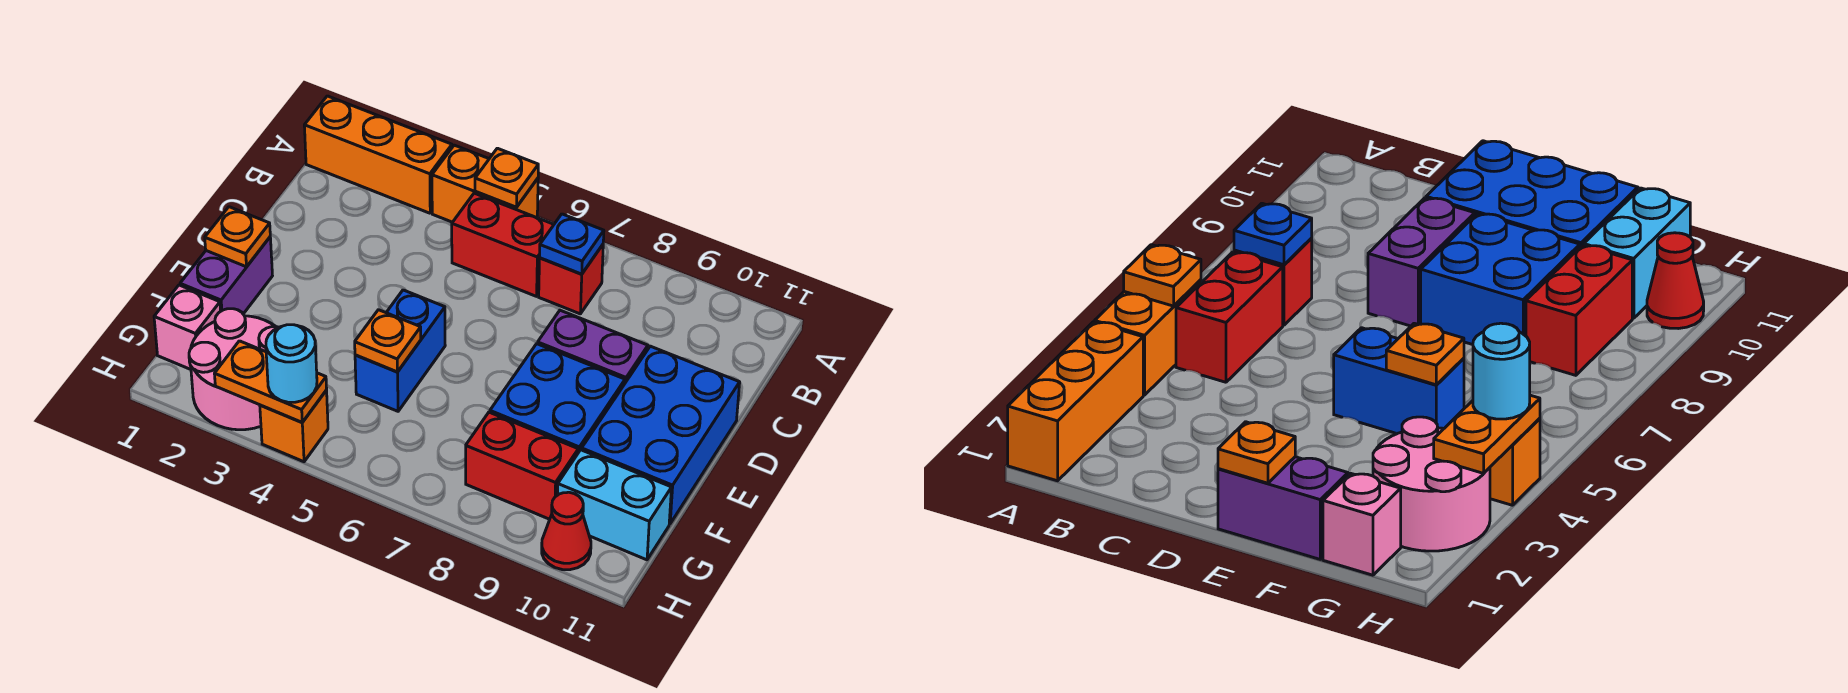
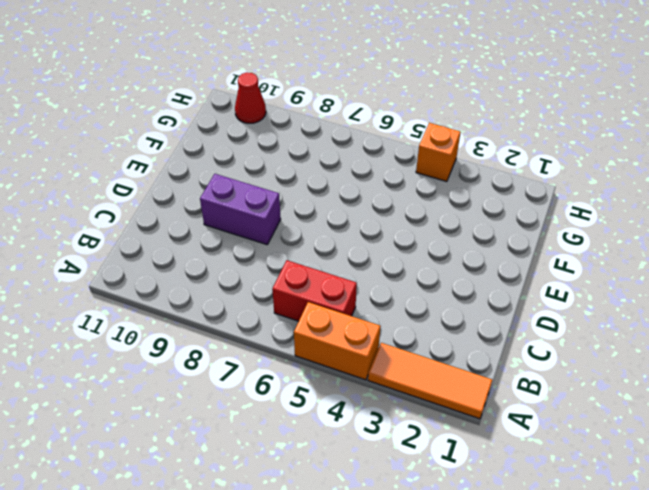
orange tile A1:A3 level 1 -> orange brick A1:A3 level 1
none -> red brick B7 level 1
none -> blue brick D10:F11 level 1
none -> purple brick E1:F1 level 1

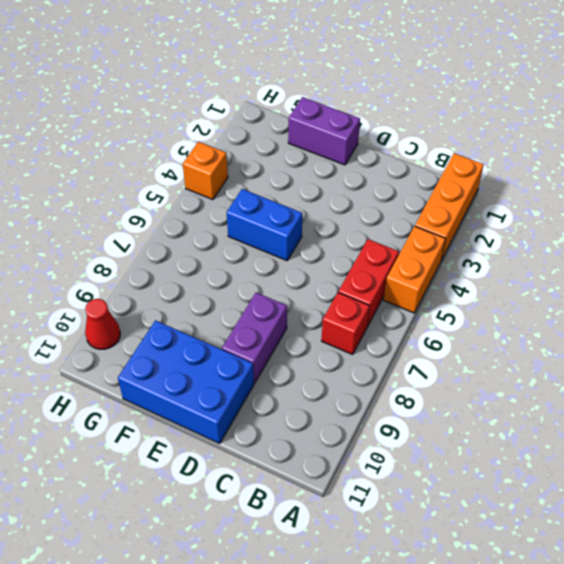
none -> blue brick E8:F9 level 1
none -> pink brick G1 level 1
none -> pink round brick G2:H3 level 1

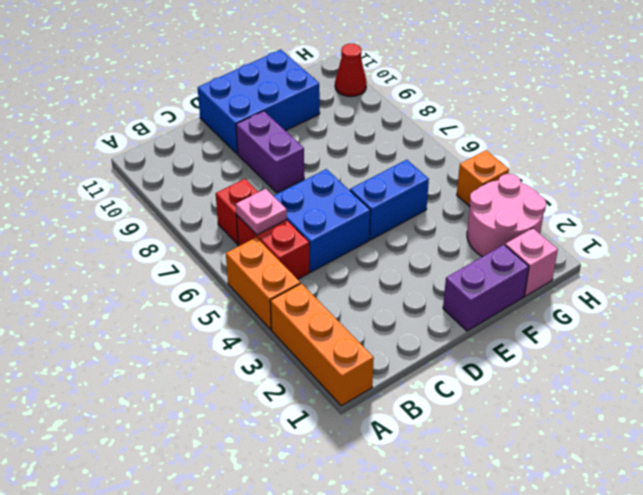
pink plate B6 level 2 -> none
blue brick C5:D6 level 1 -> blue brick E8:F9 level 1
none -> red brick G8:G9 level 1
none -> cyan brick G10:G11 level 1
none -> orange plate A5 level 2

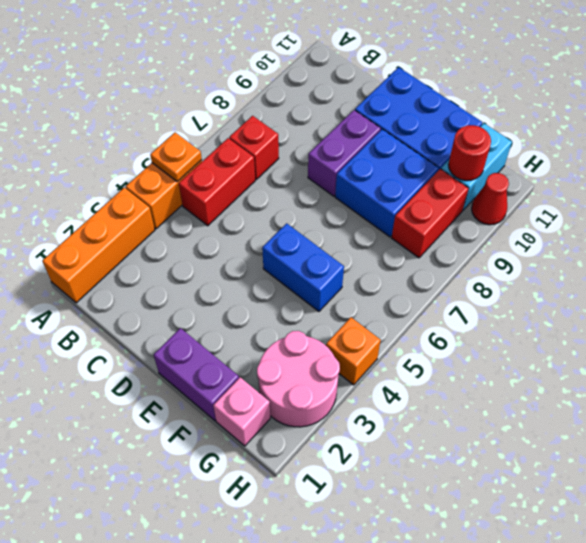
red round brick G10 level 2 -> none
none -> blue plate B7 level 2
none -> orange plate E1 level 2
none -> orange plate F5 level 2

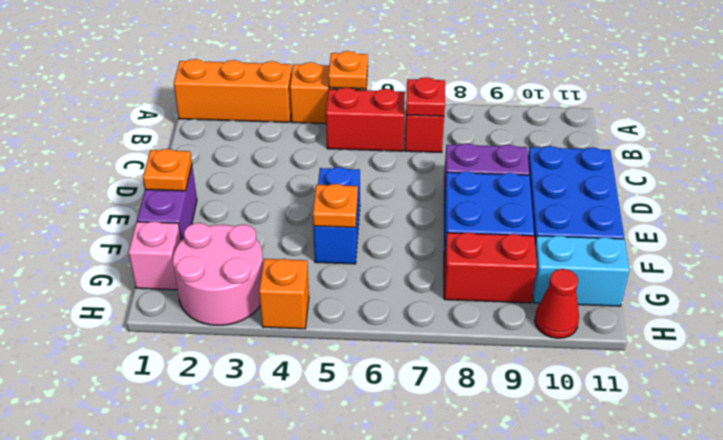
red plate B7 level 2 -> blue plate B7 level 2
none -> orange plate H3:H4 level 2
none -> cyan round brick H4 level 3

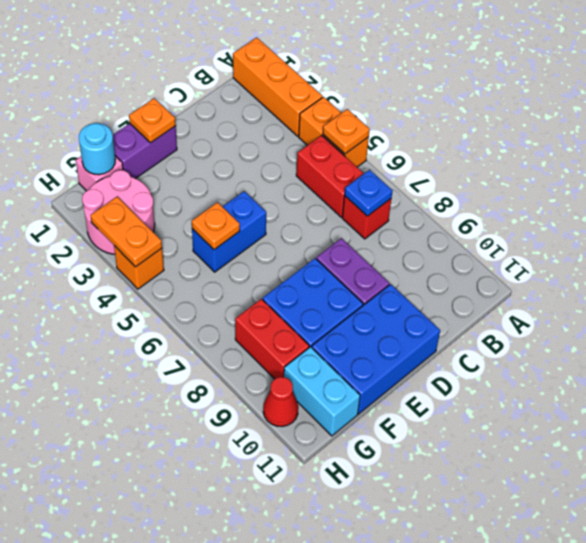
cyan round brick G1 level 2 -> cyan round brick H4 level 3

